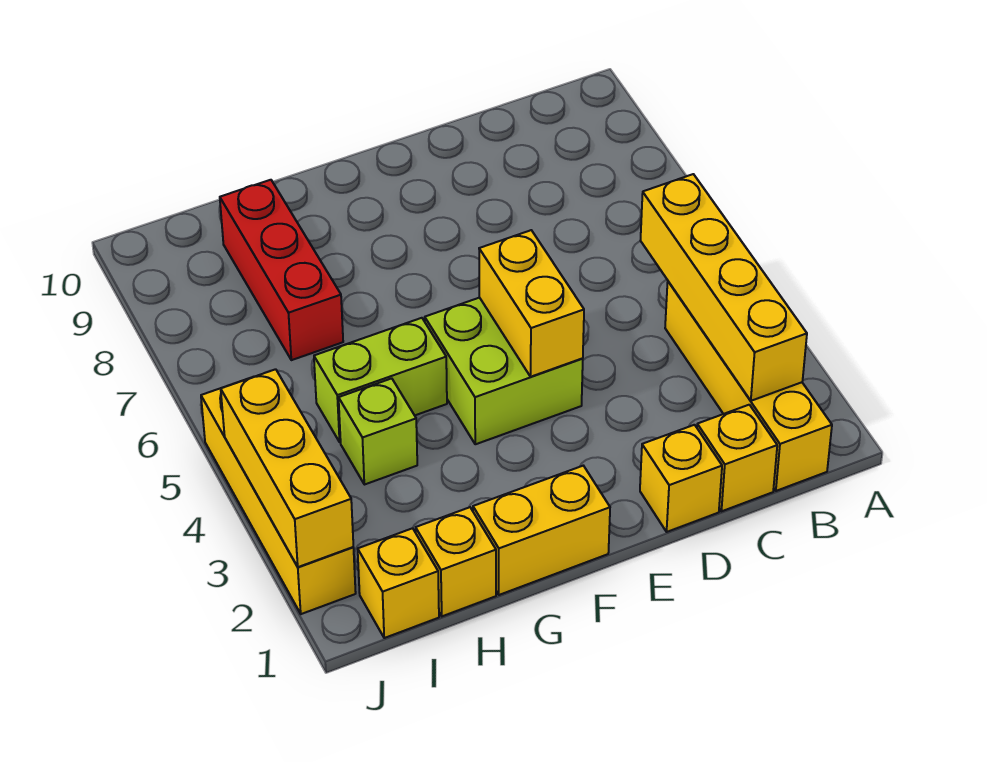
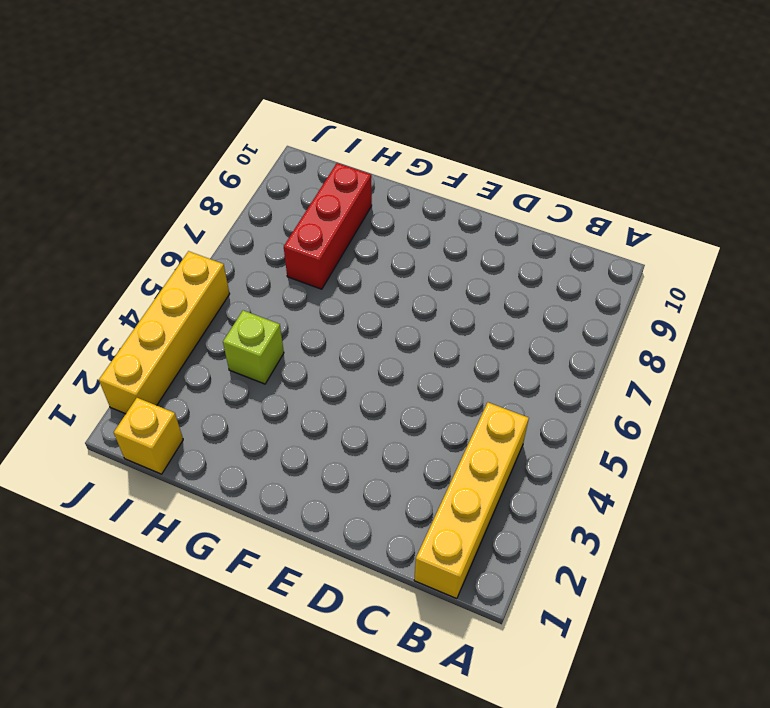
none -> yellow brick C1 level 1
none -> yellow brick D1 level 1
none -> lime brick E4:F5 level 1

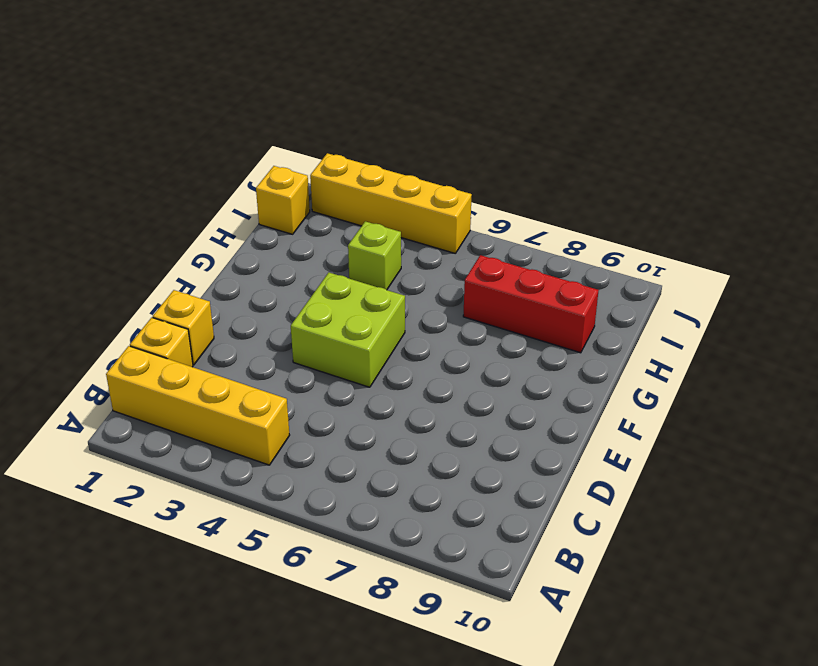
none -> yellow brick F1:G1 level 1
none -> lime brick G5:H5 level 1
none -> yellow brick H1 level 1

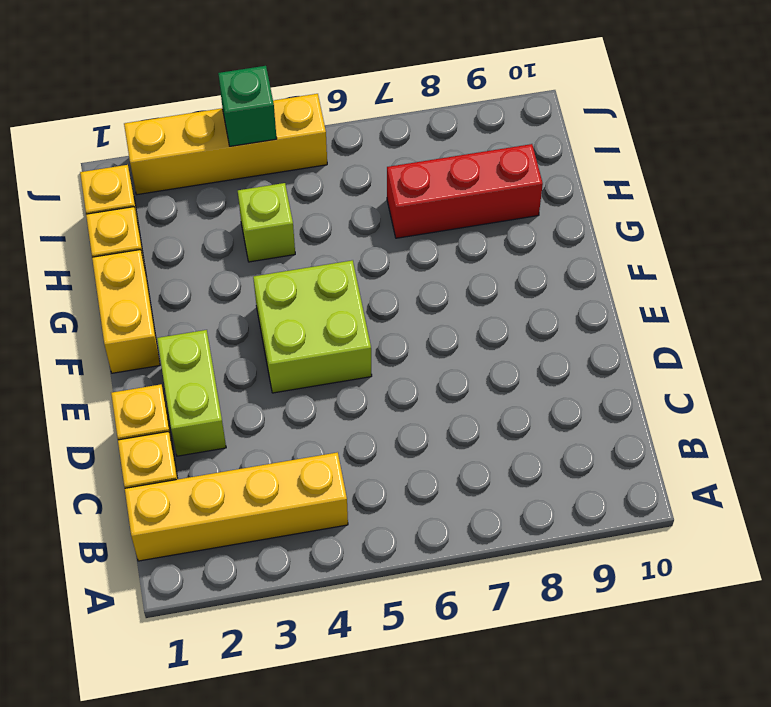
lime brick D2:E2 level 1 -> lime brick G5:H5 level 1
green brick J4 level 2 -> yellow brick J2:J4 level 2
none -> yellow brick B2:B5 level 2
none -> yellow brick E4:E5 level 2

